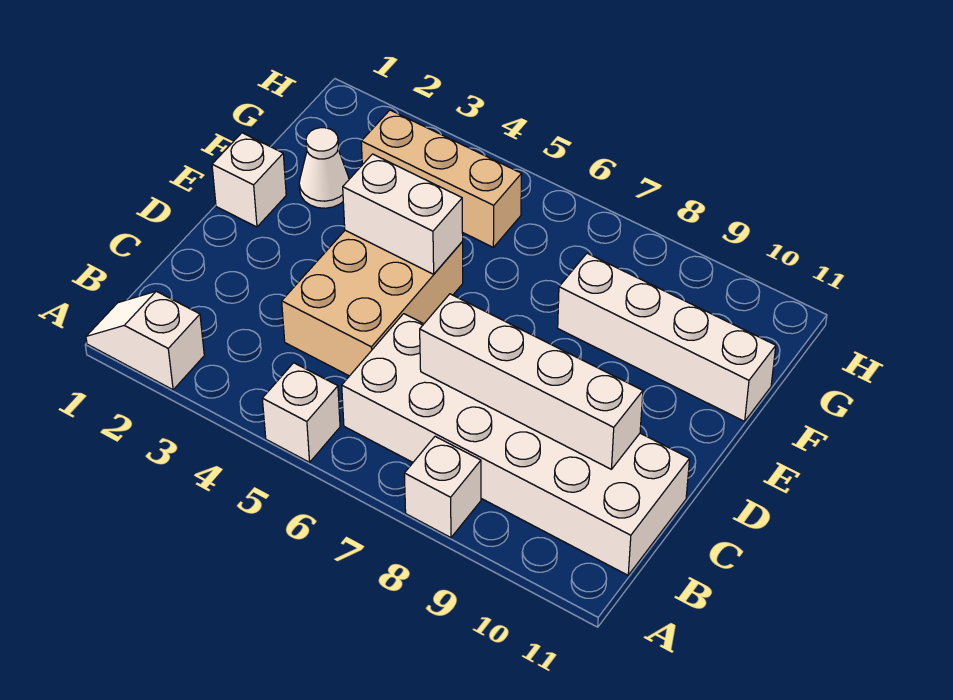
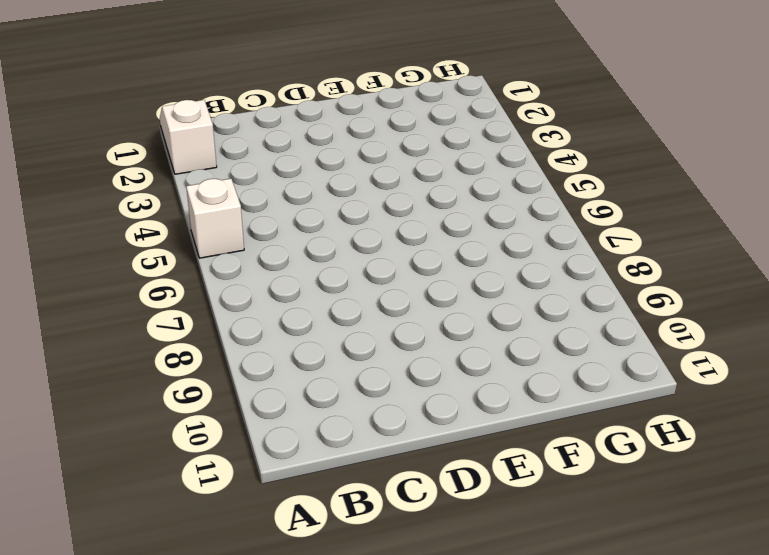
none -> white brick A8 level 1
none -> white brick B6:C11 level 1

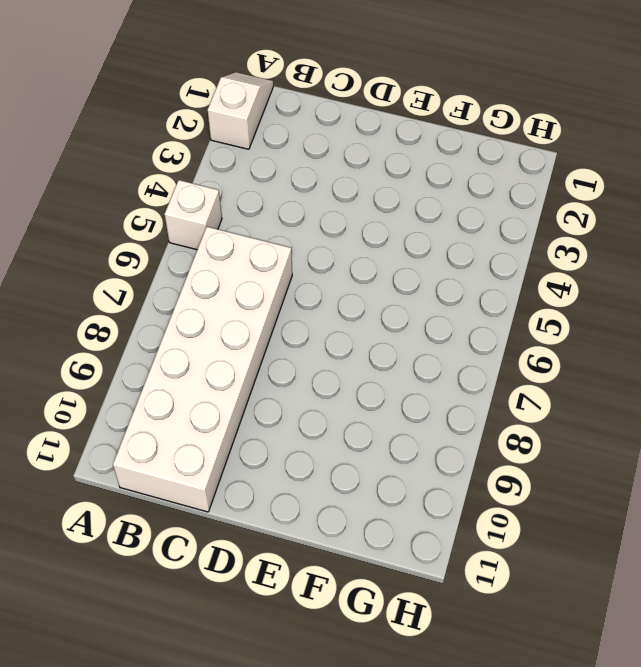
none -> white brick A8 level 1
none -> tan brick C4:E5 level 1

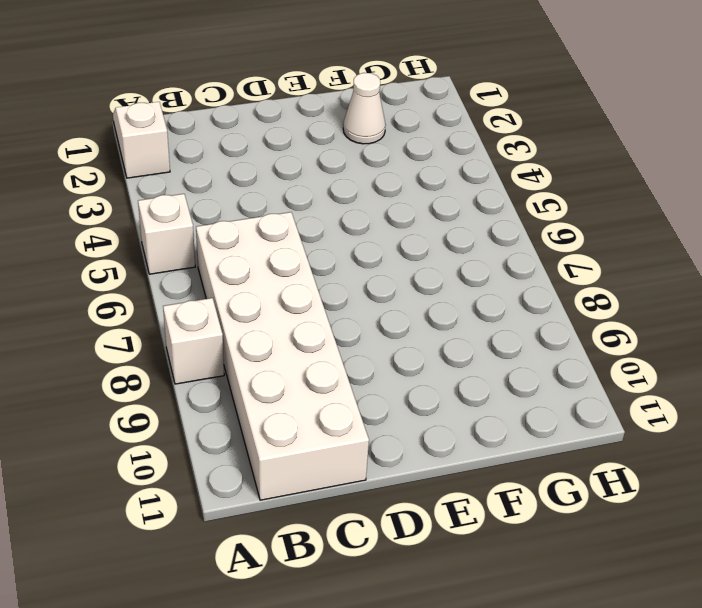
none -> tan brick C4:E5 level 1
none -> white brick E1 level 1

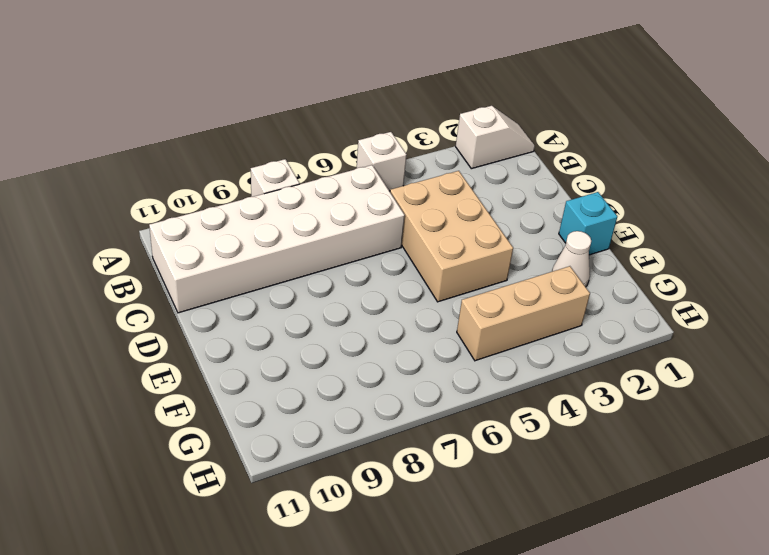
cyan brick E1 level 1 -> white brick E1 level 1
none -> white brick F8:F11 level 1
none -> white brick C7:C10 level 2

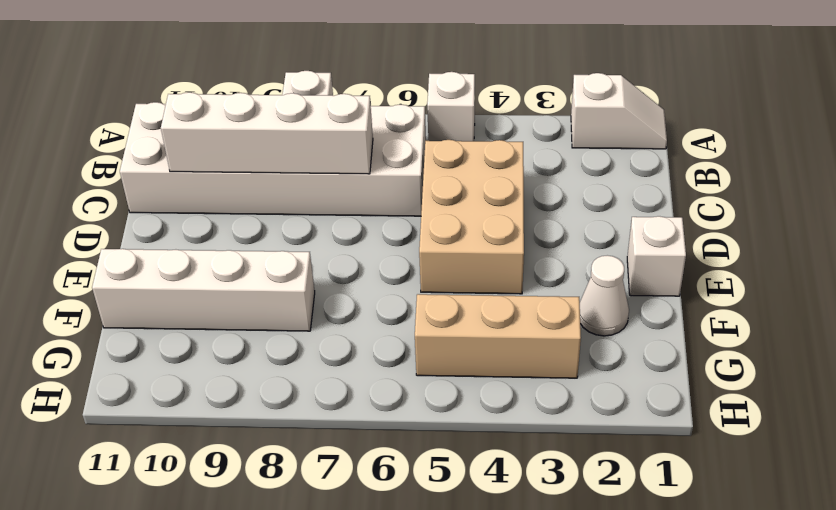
none -> white brick E4:E5 level 2

